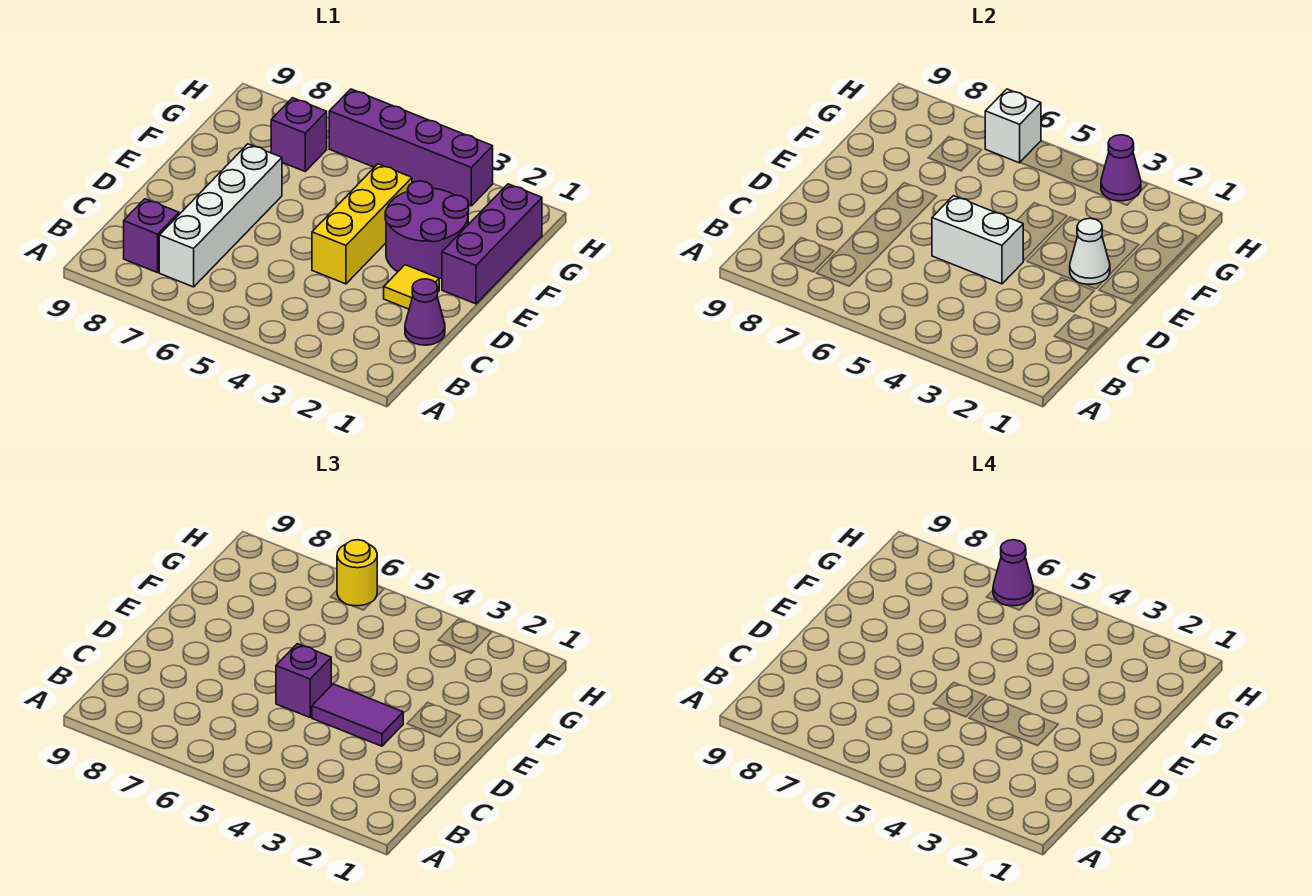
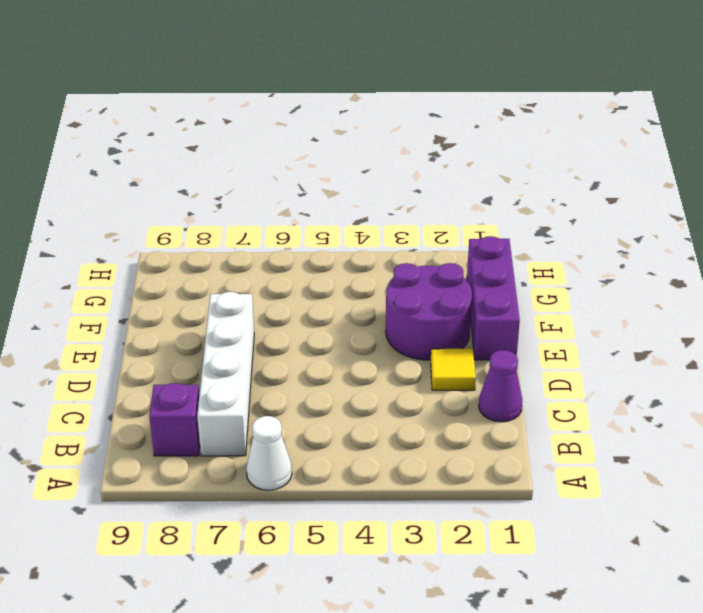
white cone A6 level 1 -> white cone E2 level 2
none -> yellow brick D4:F4 level 1
none -> purple brick G7 level 1
none -> purple brick H3:H6 level 1

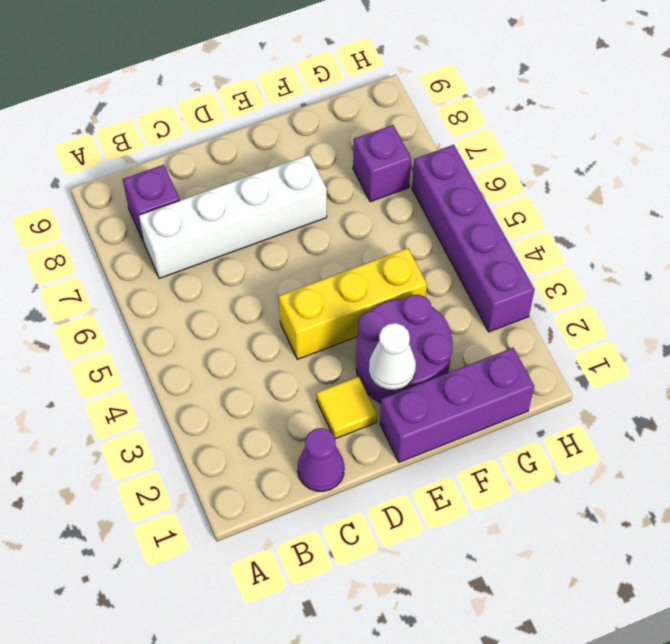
none -> white brick D4:D5 level 2
none -> purple cone H3 level 2
none -> white brick H6 level 2

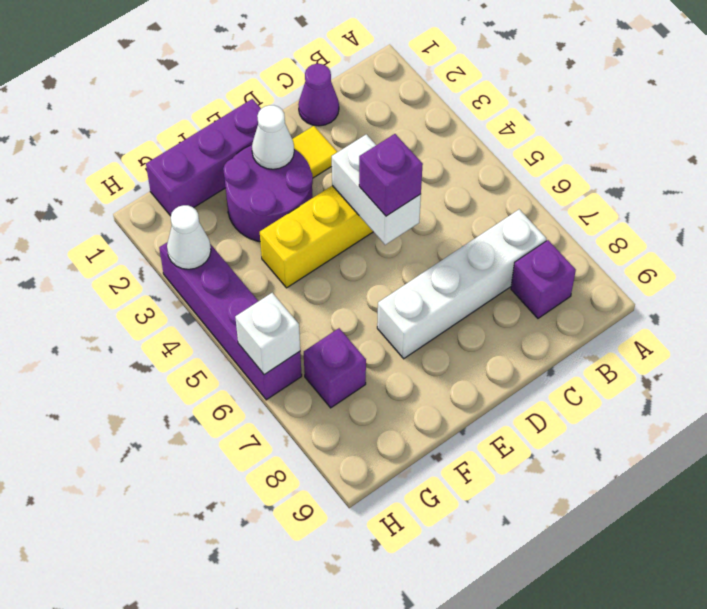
white cone H3 level 2 -> purple cone H3 level 2
none -> purple tile D3:D4 level 3
none -> yellow round brick H6 level 3
none -> purple cone H6 level 4

